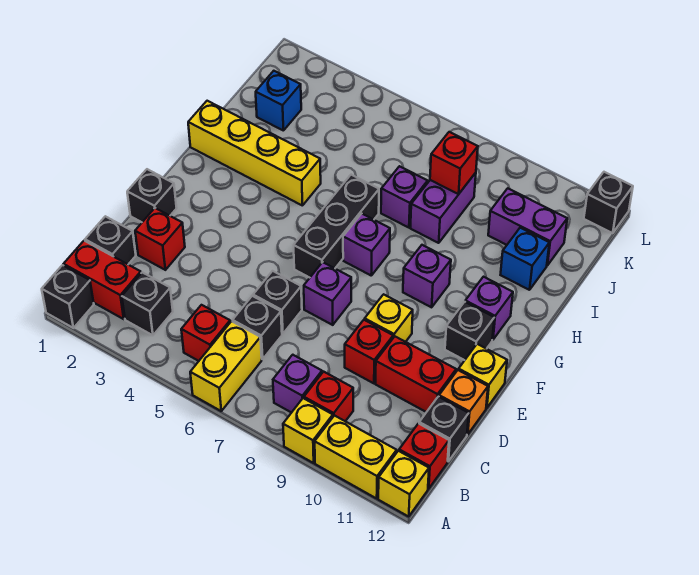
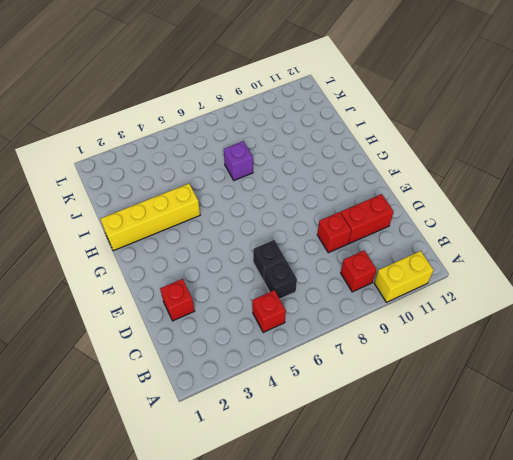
none -> black brick A1 level 1
none -> yellow brick A6:B6 level 1
none -> yellow brick A9 level 1
none -> yellow brick A12 level 1

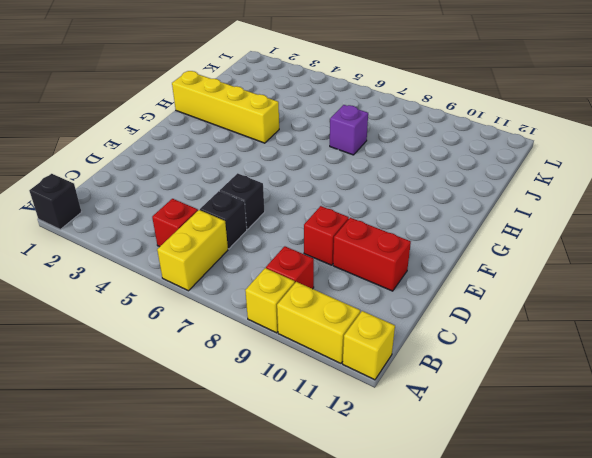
none -> red brick B1:B2 level 1
none -> black brick B3 level 1
none -> purple brick B8 level 1
none -> red brick B12 level 1

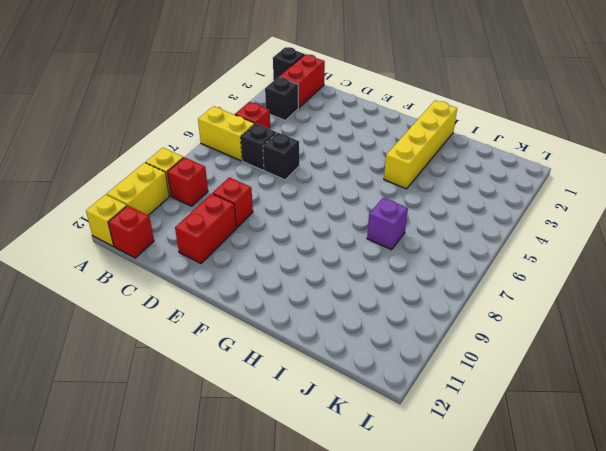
none -> purple brick B8 level 1
none -> black brick C1 level 1
none -> black brick C12 level 1
none -> red brick D2 level 1

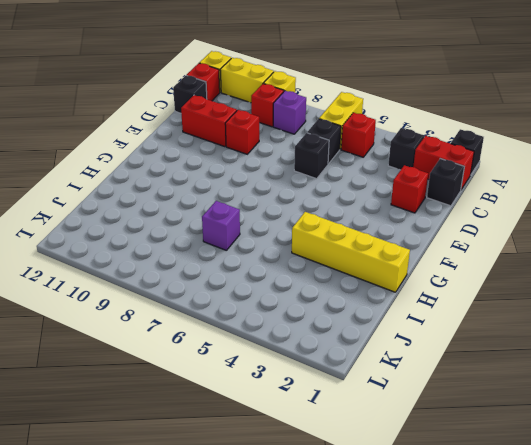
none -> orange brick D12 level 1
none -> black brick E1 level 1
none -> purple brick E7 level 1
none -> yellow brick E9 level 1

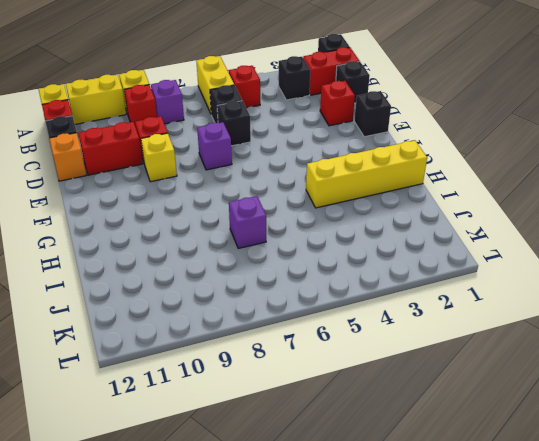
none -> yellow brick E12 level 1
none -> black brick F6:H6 level 1
none -> black brick F11 level 1
none -> purple brick G7 level 1

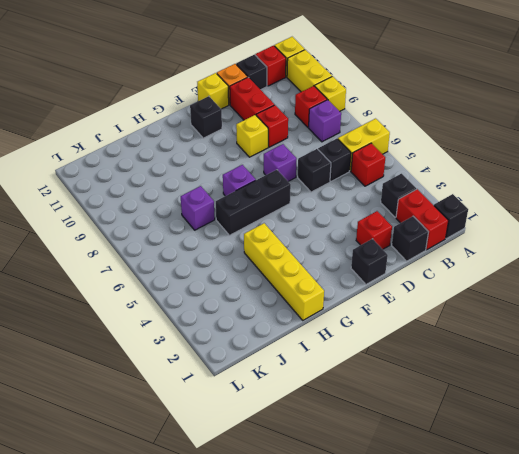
none -> purple brick G9 level 1
none -> purple brick G11 level 1
none -> purple brick I8:J8 level 1
none -> blue brick I11 level 1

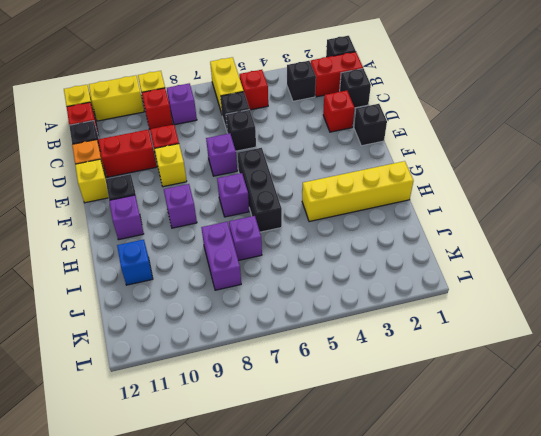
none -> blue brick J2 level 1
none -> purple brick J10:J11 level 1
none -> black brick L12 level 1
none -> red brick J8 level 2

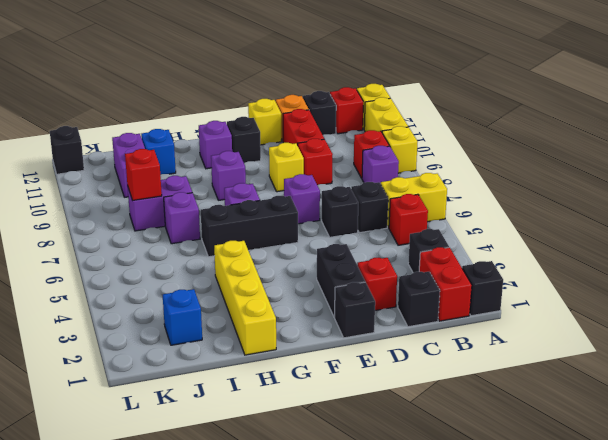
black brick E2:E3 level 1 -> none

